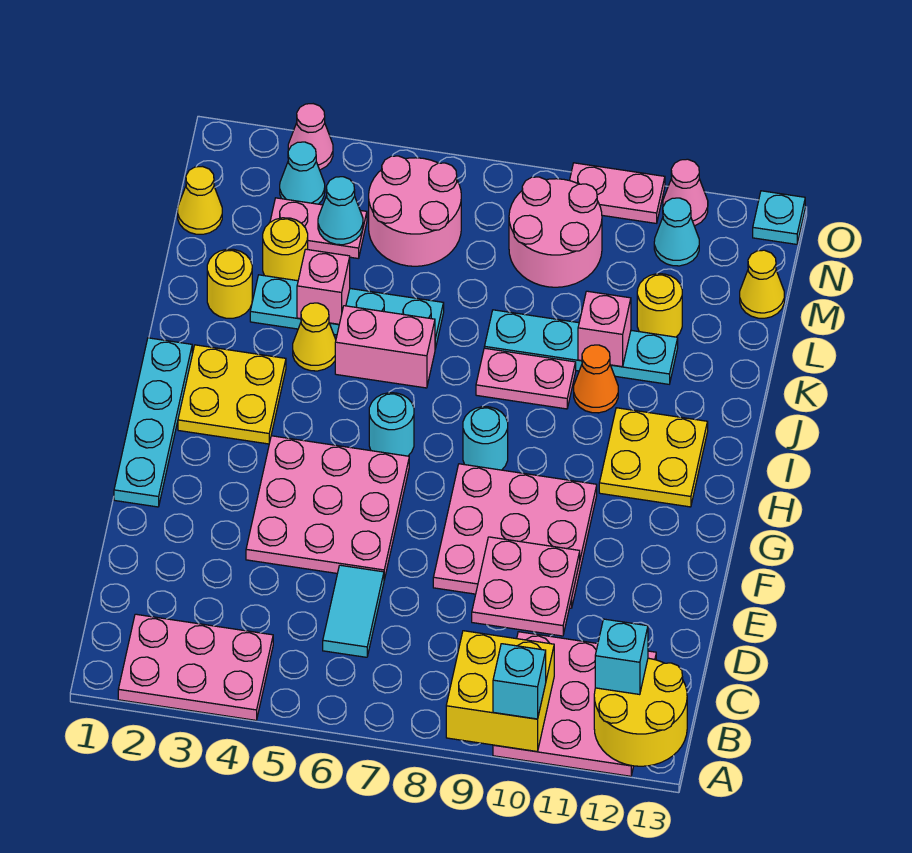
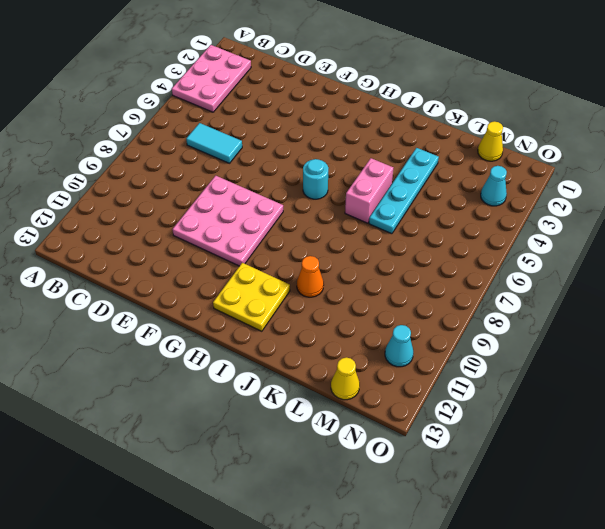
none -> pink plate A10:C12 level 1
none -> pink plate E4:G6 level 1
none -> cyan plate F1:I1 level 1
none -> yellow plate H2:I3 level 1

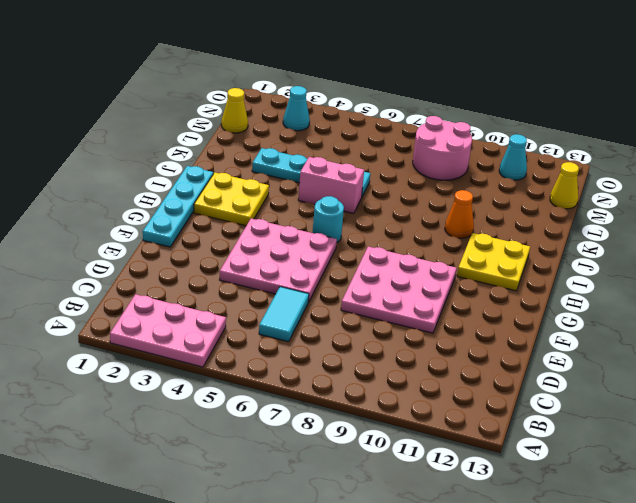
none -> pink plate A10:C12 level 1
none -> cyan round brick H8 level 1
none -> yellow cone J4 level 1
none -> pink plate J8:J9 level 1

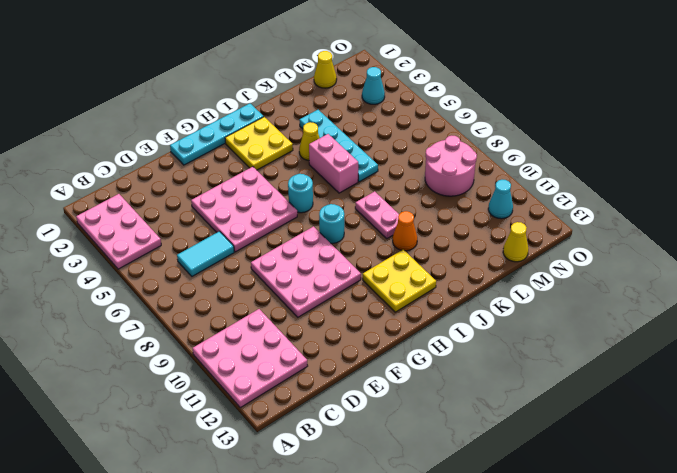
none -> yellow round brick K2 level 1
none -> cyan plate K8:K11 level 1
none -> yellow round brick L3 level 1
none -> yellow round brick L11 level 1

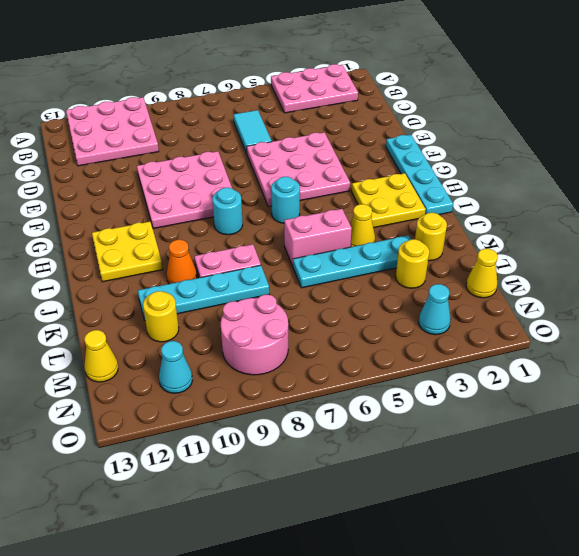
none -> pink plate M3:M4 level 1
none -> pink round brick M5:N6 level 1
none -> pink cone O3 level 1
none -> pink plate O9:O10 level 1

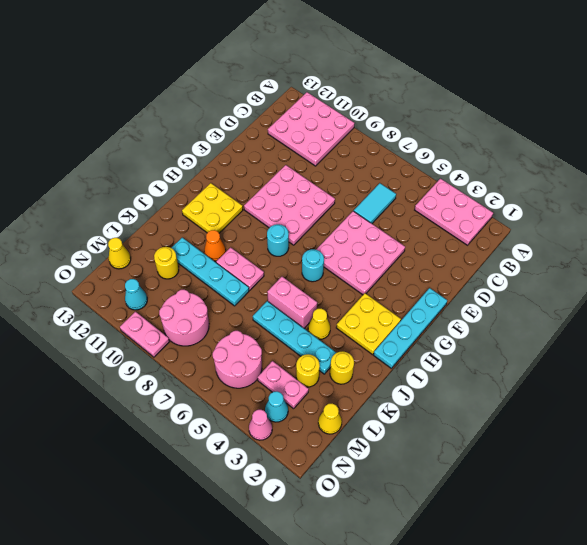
none -> pink cone O11 level 1
none -> cyan plate O13 level 1
none -> yellow brick A9:B10 level 2
none -> yellow round brick A12:B13 level 2

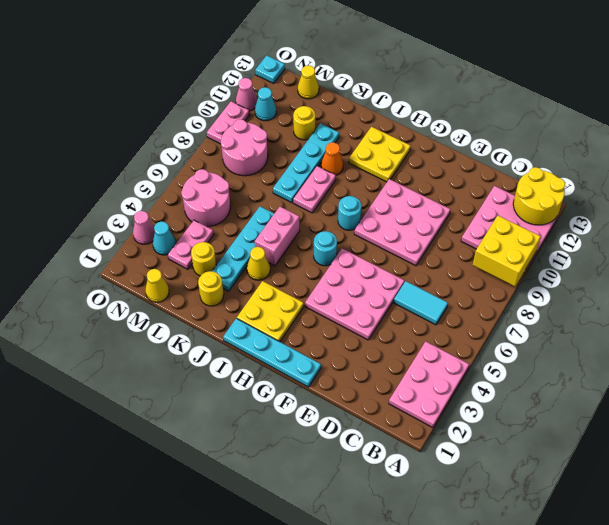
none -> pink plate D9:E10 level 2
none -> pink brick K4 level 2
none -> pink brick K10 level 2
none -> cyan cone M4 level 2

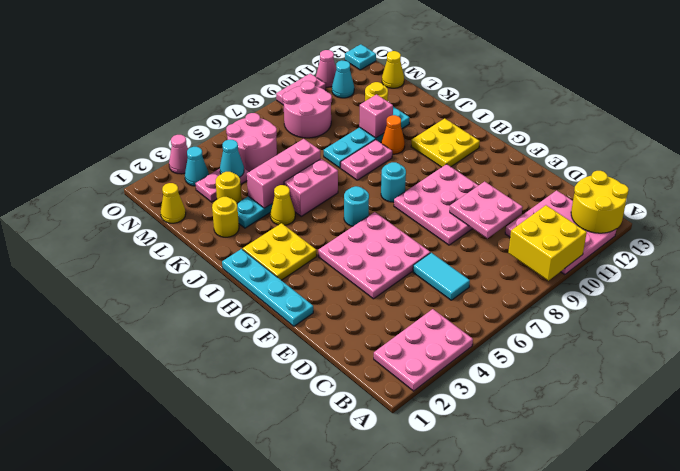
pink brick K4:K6 level 2 -> pink brick K4 level 2
none -> cyan brick A10 level 3
none -> cyan brick B12 level 3

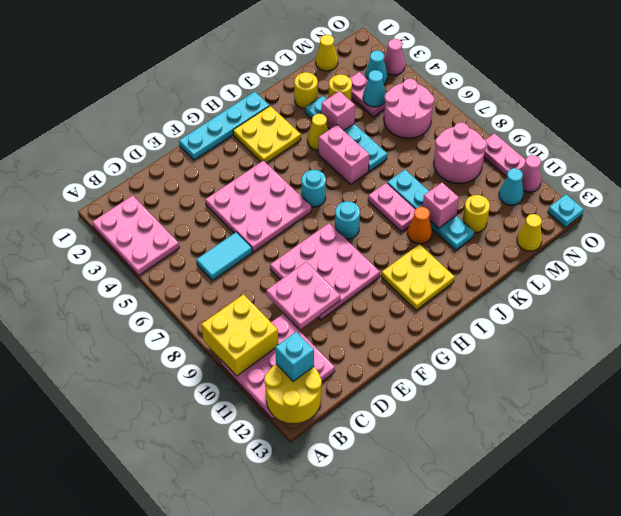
none -> cyan brick A10 level 3

